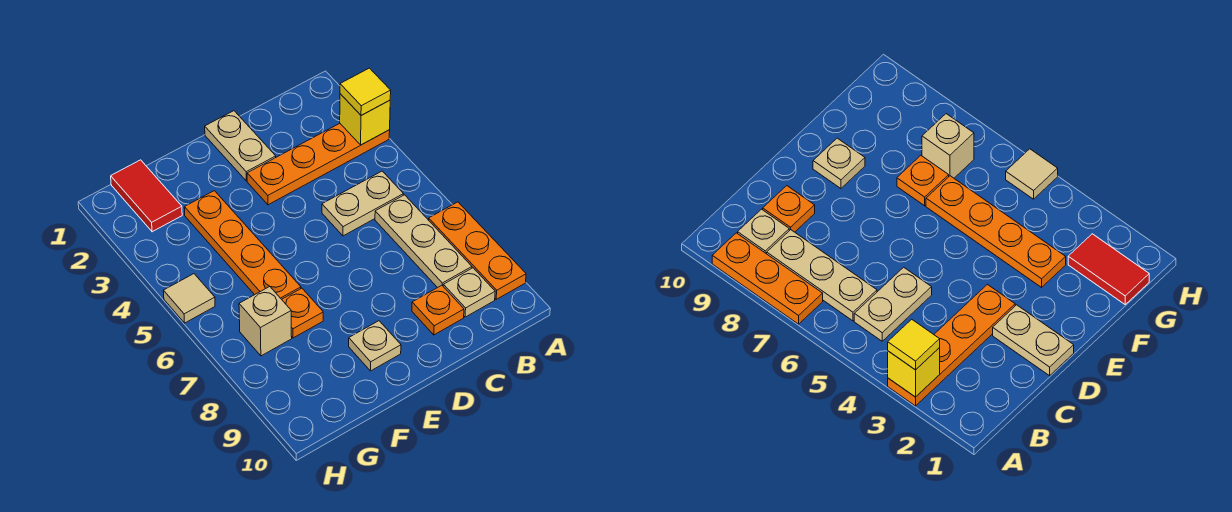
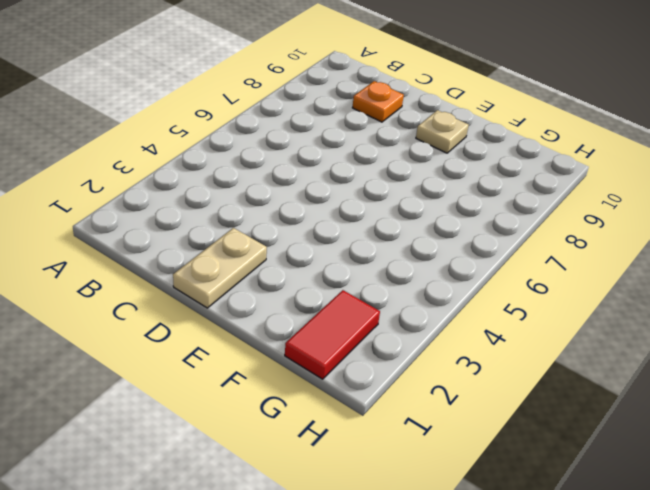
none -> orange plate A3:D3 level 1
none -> orange plate A7:A9 level 1
none -> tan plate B5:C5 level 1

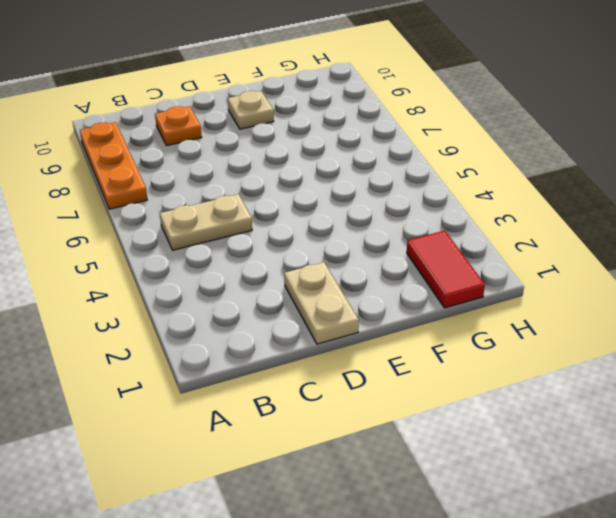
none -> orange plate A3:D3 level 1
none -> tan plate B6:B8 level 1
none -> tan plate B9 level 1

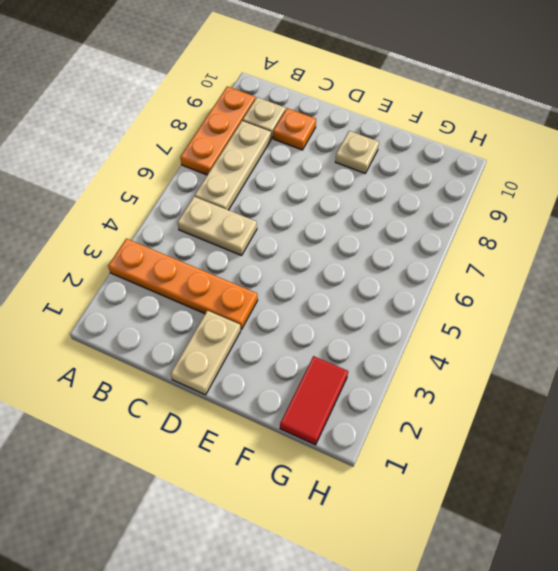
none -> orange plate F3:F6 level 1
none -> orange plate F7 level 1
none -> tan brick G7 level 1

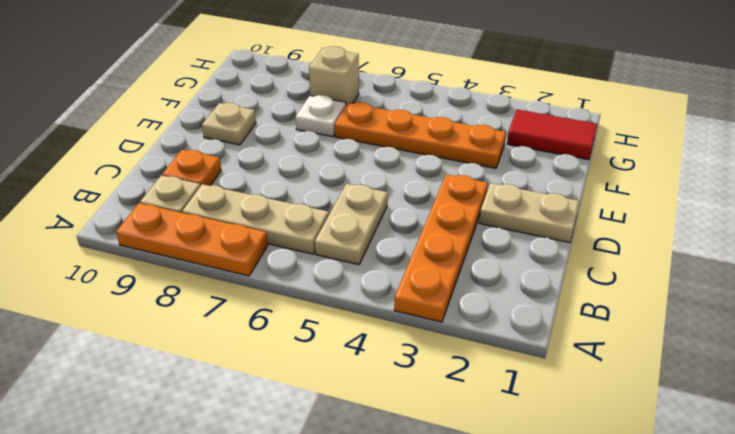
white plate F7 level 1 -> orange plate F7 level 1
none -> tan tile H5 level 1
none -> yellow brick A3 level 2
none -> yellow tile A3 level 3

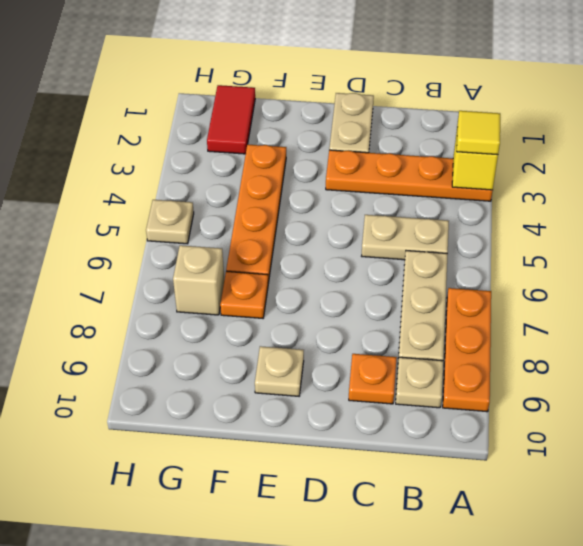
tan plate H5 level 1 -> tan tile H5 level 1

